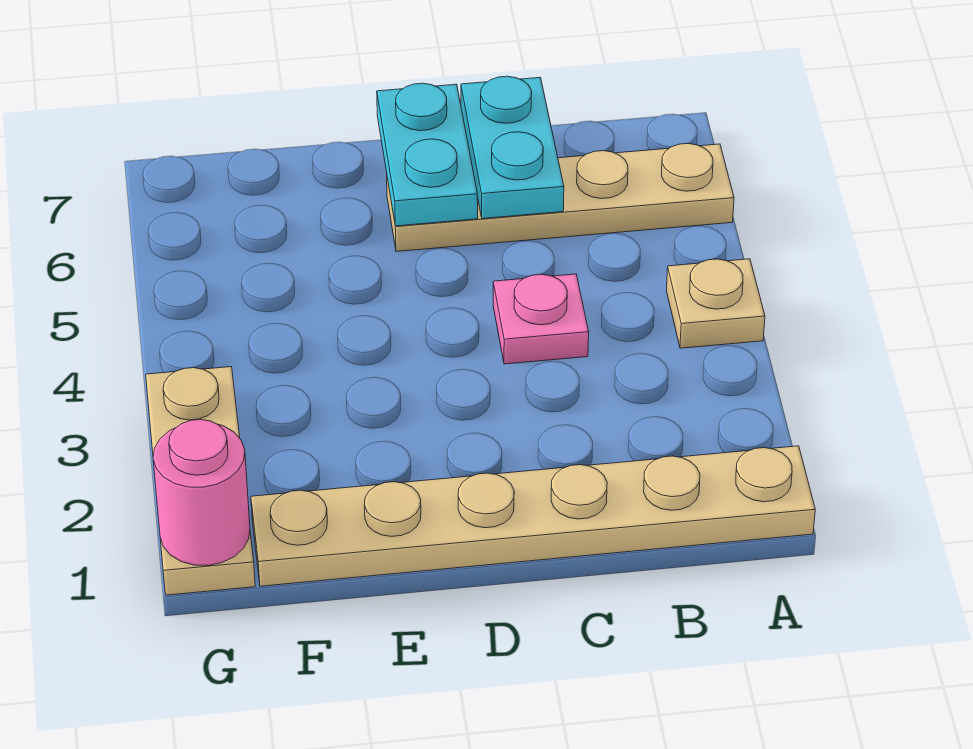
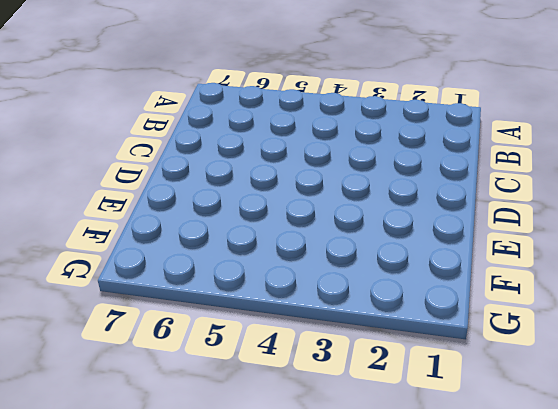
none -> tan plate A1:F1 level 1
none -> tan plate A4 level 1

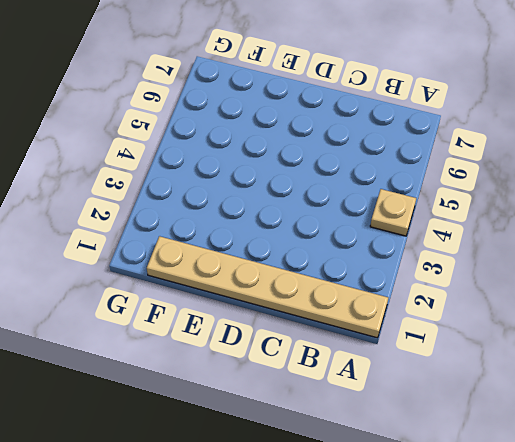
none -> tan plate A6:D6 level 1
none -> pink plate C4 level 1

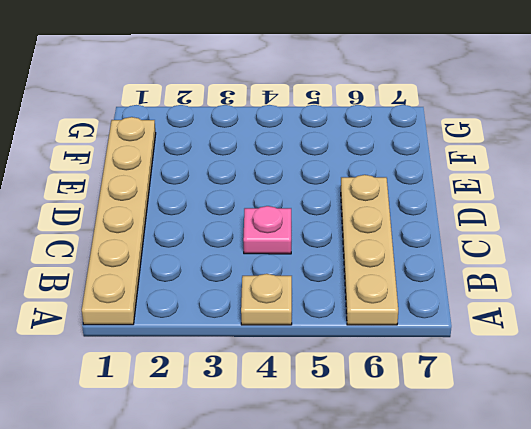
none -> tan plate G1:G3 level 1
none -> cyan plate C6:C7 level 2

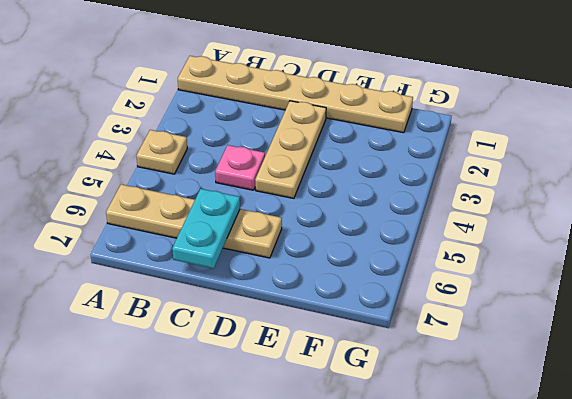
tan plate D2:D4 level 1 -> tan plate G1:G3 level 1
none -> cyan plate D6:D7 level 2
none -> pink round brick G1 level 2

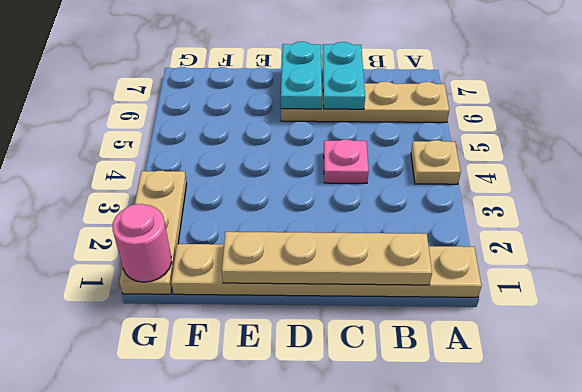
tan plate B1:E1 level 2 -> none

